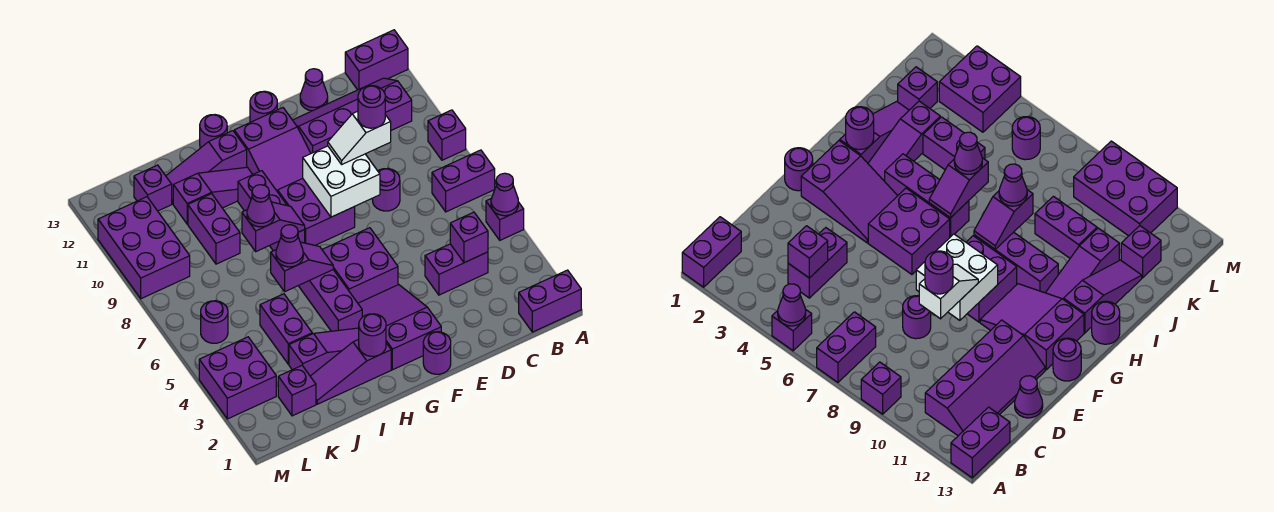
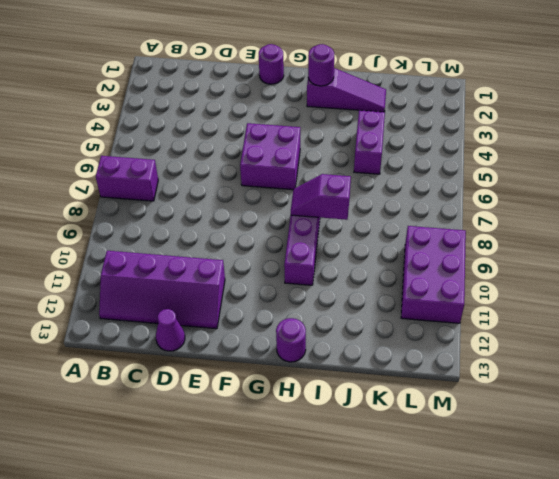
none -> purple brick A1:B1 level 1
none -> purple brick A5 level 1
none -> purple brick A9 level 1
none -> purple brick A13:B13 level 1

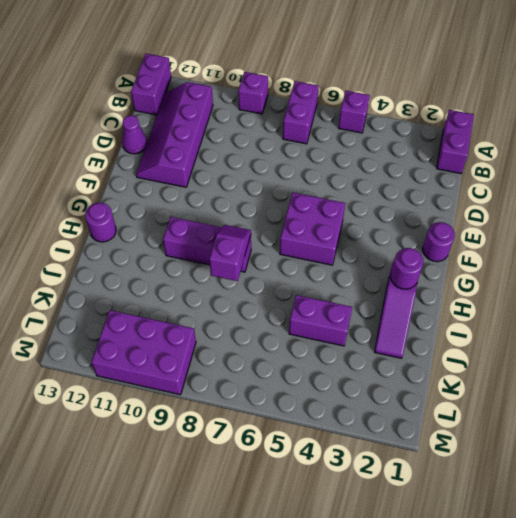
none -> purple brick C4:D4 level 1
none -> purple round brick D8 level 1
none -> purple slope F2:G4 level 1 top 2
none -> purple brick F8:G9 level 1

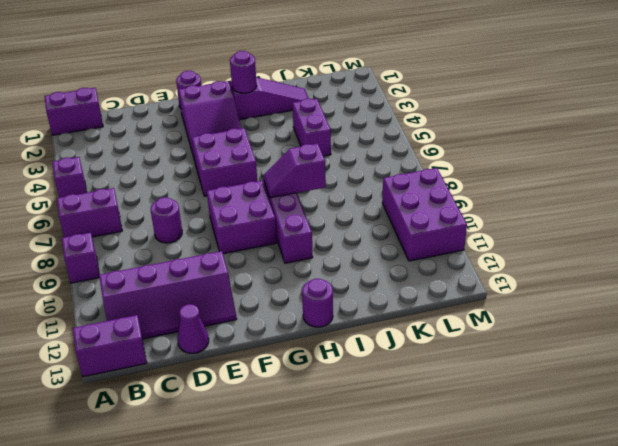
none -> purple brick C4:D4 level 1
none -> purple slope F10:G12 level 1 top 12
none -> purple round brick F13 level 1
none -> purple slope H3:J3 level 1 top J

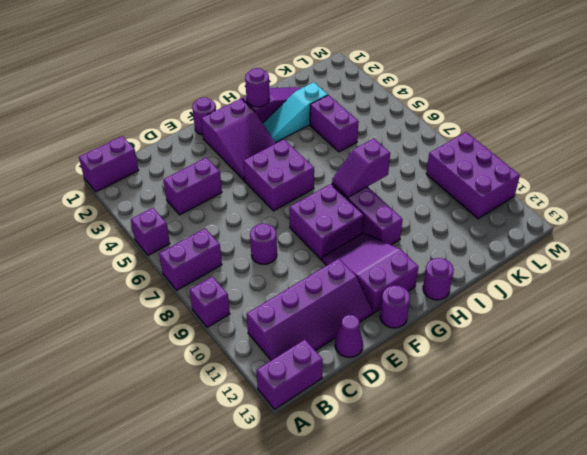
cyan slope H3:J3 level 1 top J -> purple slope H3:J3 level 1 top J
none -> purple brick H4:H6 level 1
none -> purple slope H11:J11 level 1 top J
none -> purple slope H12:J12 level 1 top H
none -> purple brick J9:J10 level 1

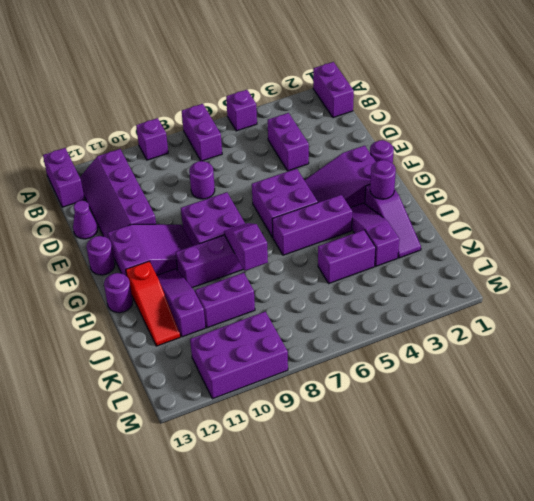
red slope H12:J12 level 1 top H -> purple slope H12:J12 level 1 top H
none -> purple brick K2 level 1
none -> purple brick K12 level 1
none -> purple brick L3:M4 level 1
none -> purple round brick L6 level 1

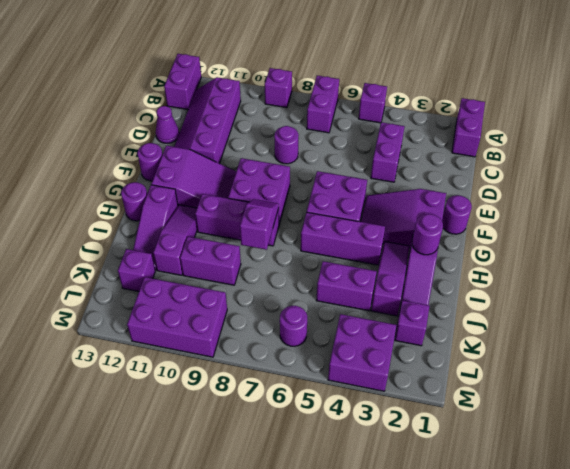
none -> purple cone A5 level 2
none -> purple brick C4 level 2
none -> white brick E8:F9 level 2
none -> purple slope H6:I6 level 2 top I

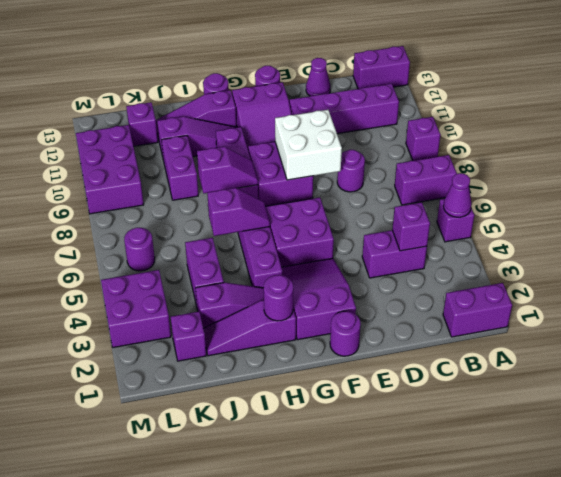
none -> white slope D9:E9 level 3 top D
none -> purple cone I6 level 3
none -> purple cone I8 level 3
none -> purple round brick D9 level 4

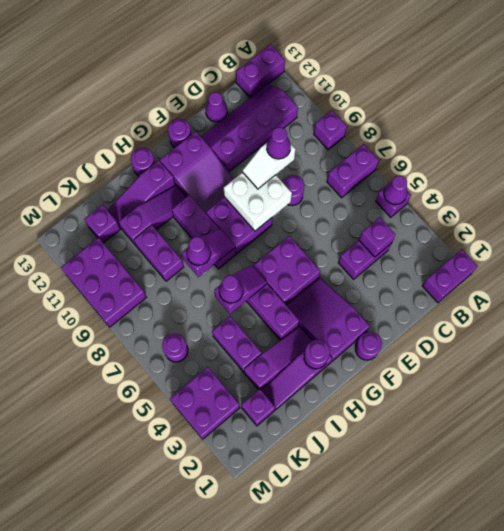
purple cone D9 level 4 -> purple round brick D9 level 4

